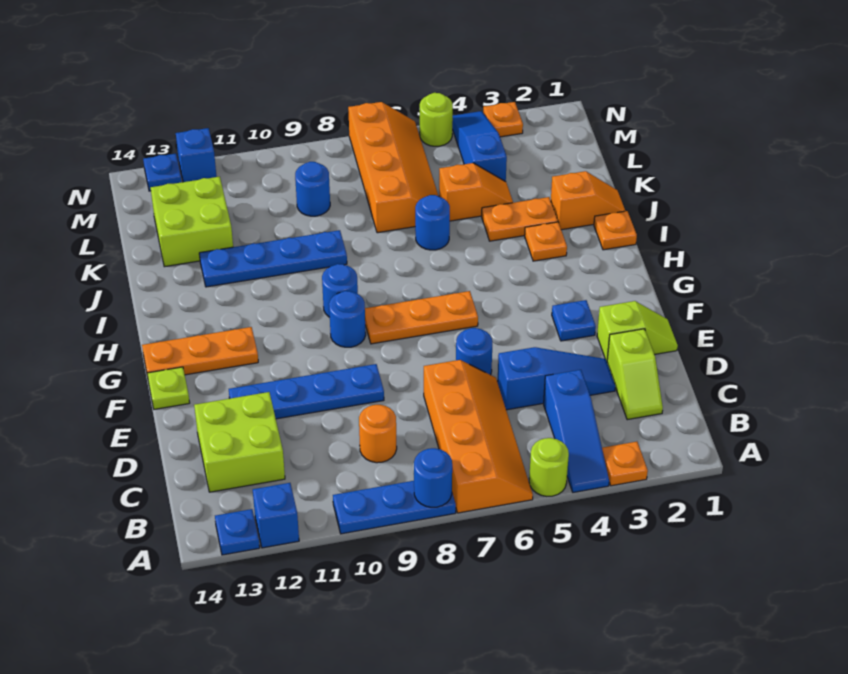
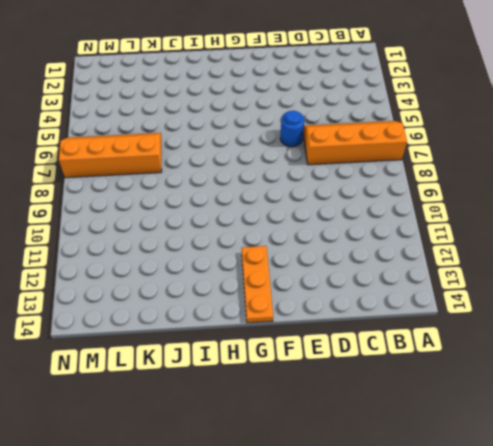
none -> orange plate A3 level 1
none -> blue slope A4:C4 level 1 top C
none -> lime round brick A5 level 1
none -> blue plate A8:A10 level 1

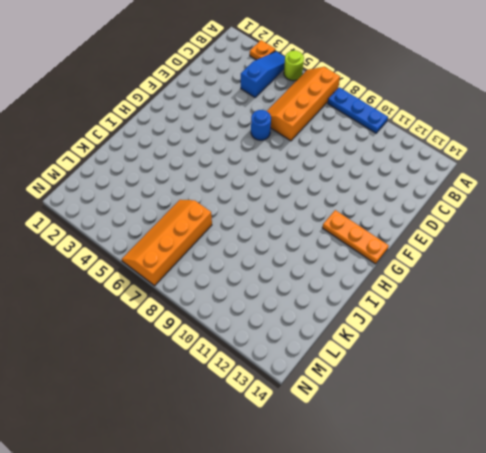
none -> blue brick A12 level 1
none -> blue plate A13 level 1
none -> lime slope C2:D2 level 1 top D
none -> orange round brick C9 level 1

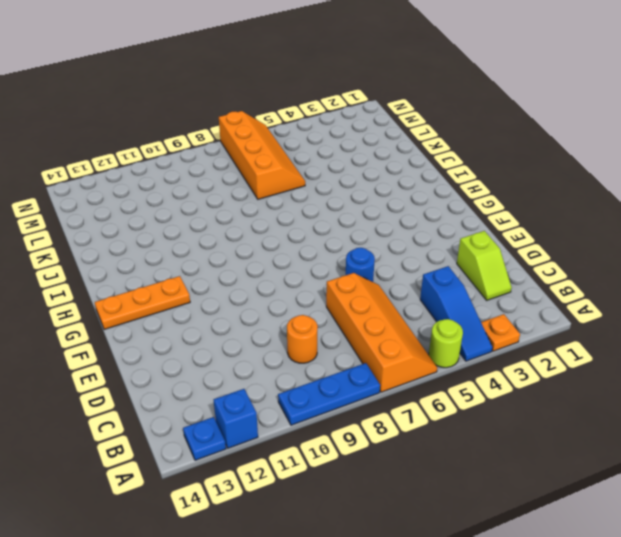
none -> lime brick C12:D13 level 1
none -> blue slope D3:D5 level 1 top 5
none -> lime slope E1:E2 level 1 top 2
none -> blue plate E9:E12 level 1

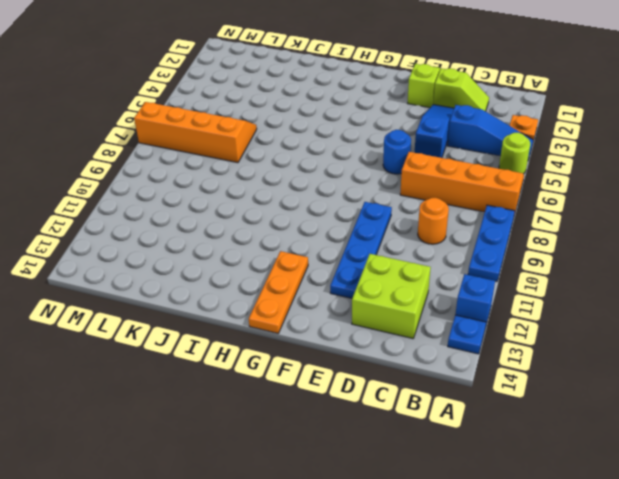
none -> blue plate F3 level 1
none -> lime plate F14 level 1
none -> orange plate G6:G8 level 1
none -> blue round brick G9 level 1

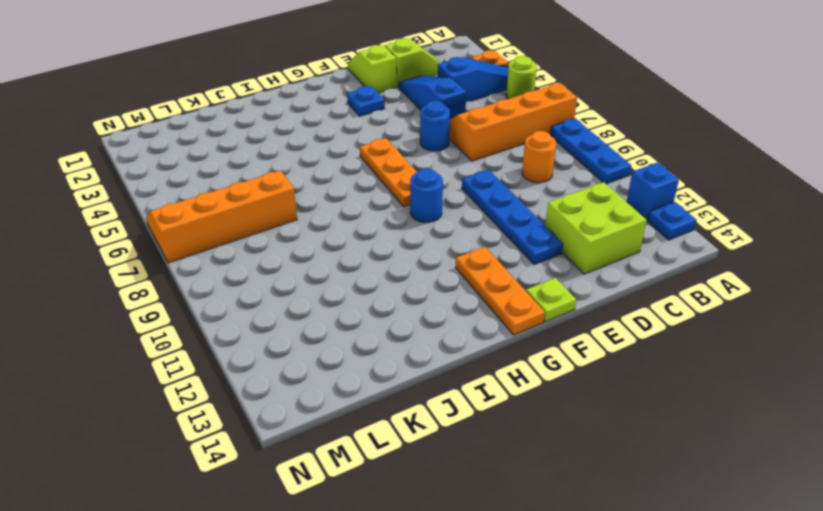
none -> blue round brick H9 level 1
none -> orange plate I1 level 1
none -> orange plate I3 level 1
none -> orange slope J1:J2 level 1 top 2

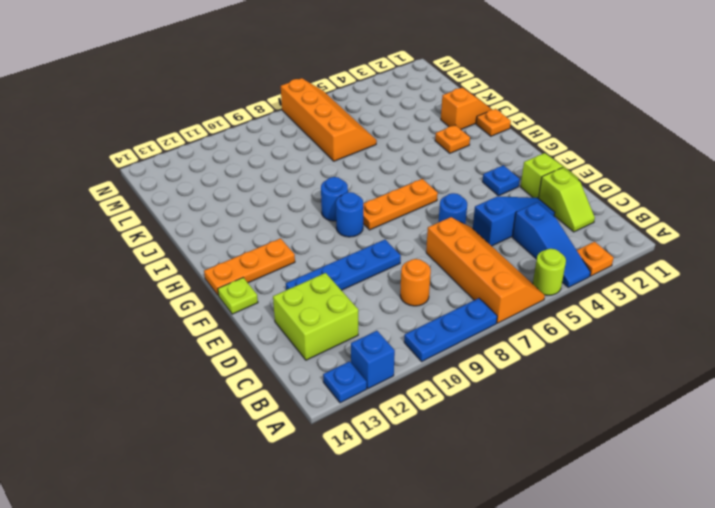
none -> orange plate J3:J4 level 1
none -> blue round brick J6 level 1
none -> blue plate J9:J12 level 1
none -> orange slope K4:K5 level 1 top 5

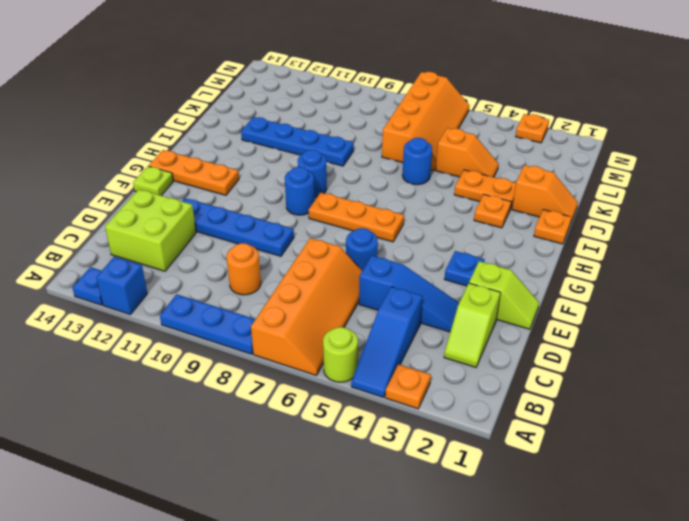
none -> lime brick K12:L13 level 1
none -> blue slope L4:N4 level 1 top L
none -> blue round brick L9 level 1
none -> lime round brick N5 level 1

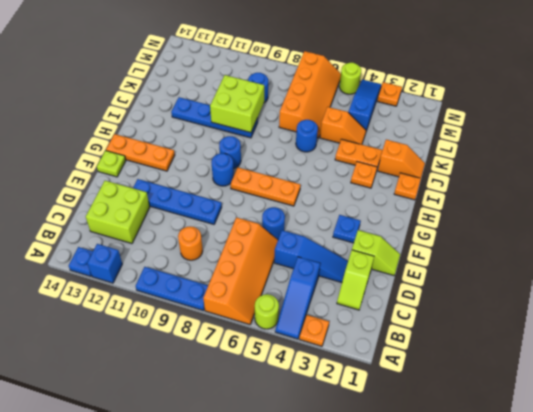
lime brick J9:K10 level 2 -> lime brick K12:L13 level 1
none -> blue brick N12 level 1
none -> blue plate N13 level 1
none -> blue round brick A8 level 2

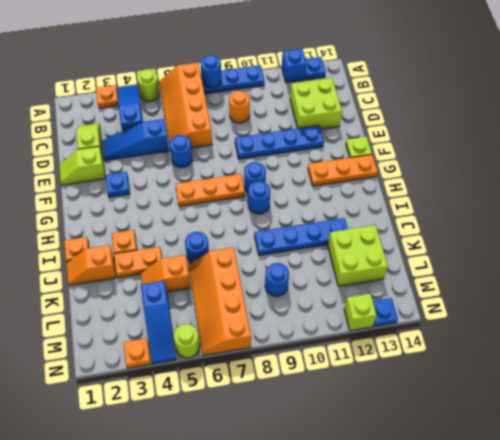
lime brick N12 level 1 -> blue brick N12 level 1

